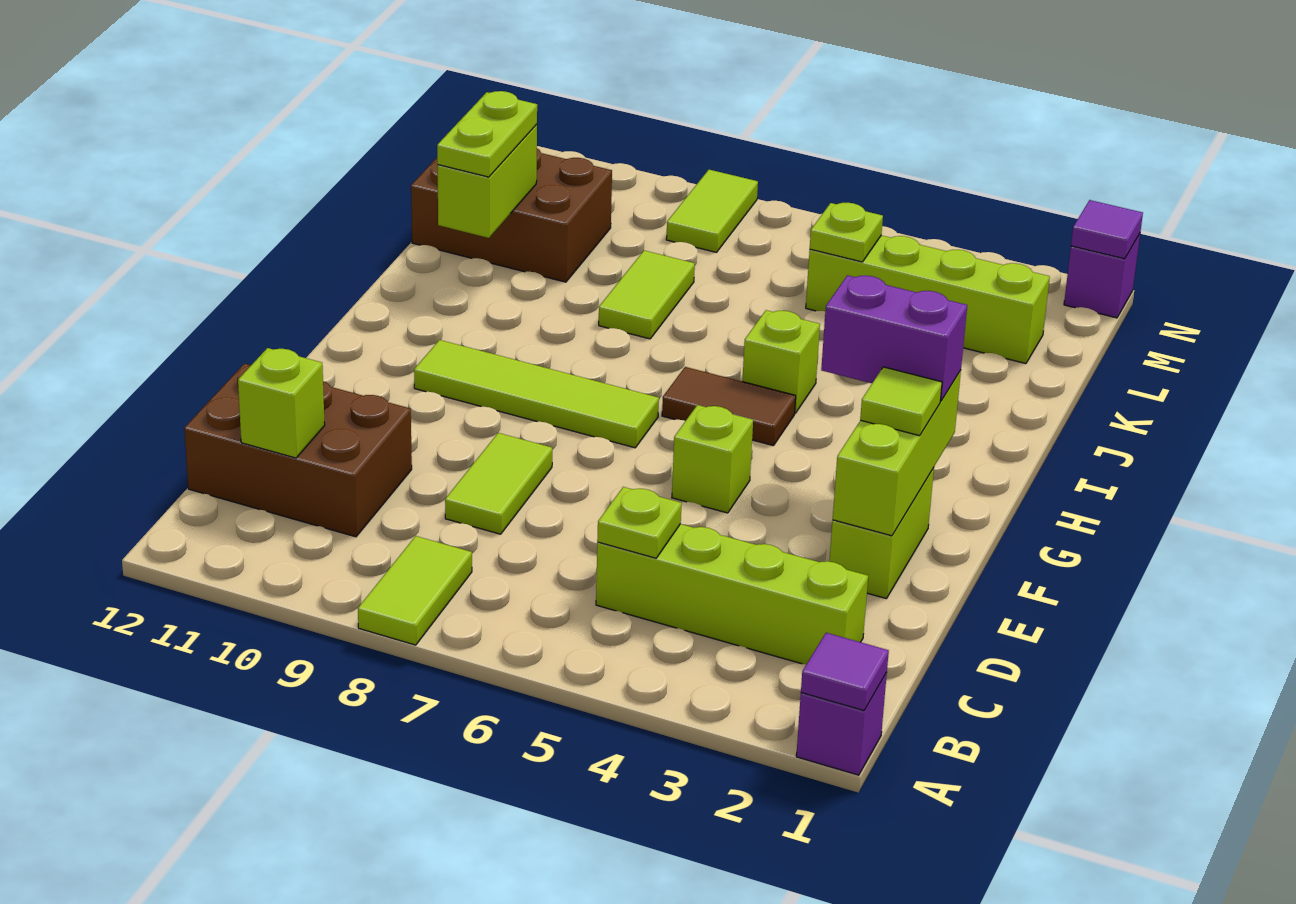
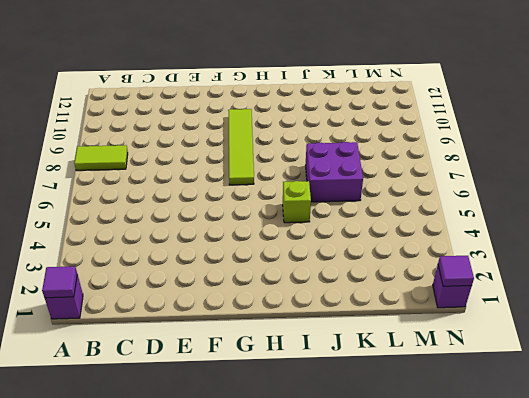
purple brick J6:K7 level 1 -> none
none -> lime brick C2:C5 level 1
none -> brown brick C10:D12 level 1
none -> lime tile D8:E8 level 1

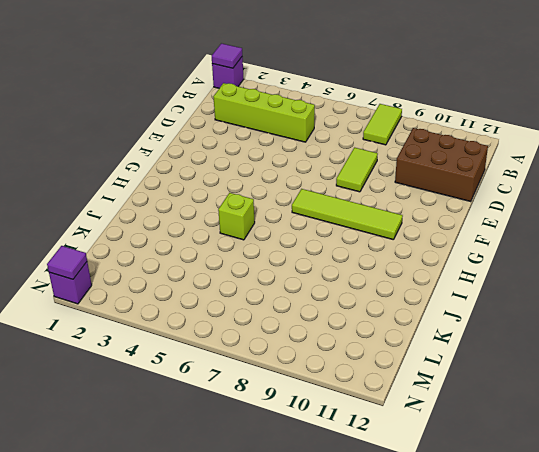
none -> lime brick E2:F2 level 1
none -> lime brick F5 level 1
none -> brown tile H5:H6 level 1

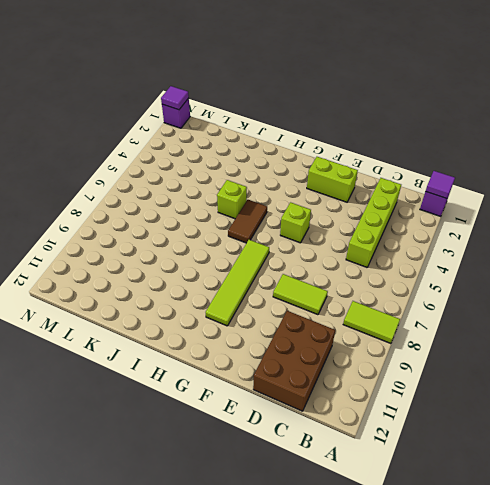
none -> lime tile J8:K8 level 1
none -> brown brick K10:L12 level 1
none -> lime brick L2:L5 level 1

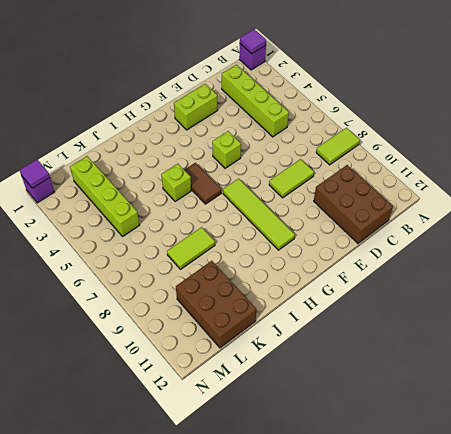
none -> lime tile M8:N8 level 1
none -> lime plate C5 level 2
none -> lime brick C11 level 2

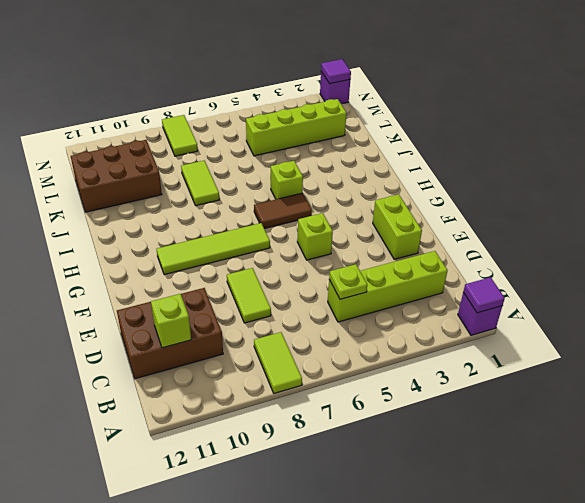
none -> lime brick E2:G2 level 2
none -> lime brick J11:K11 level 2
none -> lime plate L5 level 2

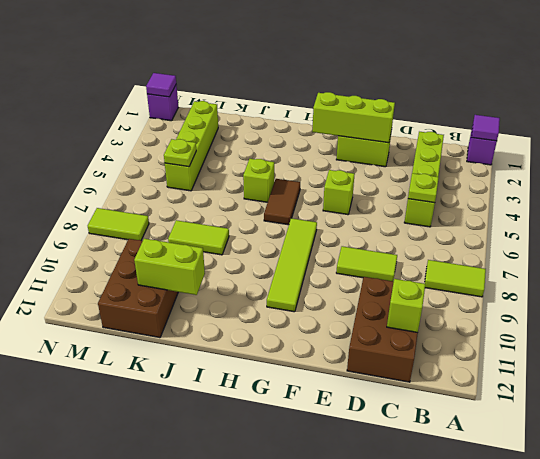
none -> lime tile F2 level 3
none -> purple brick G2:G3 level 3
none -> lime plate J11:K11 level 3

